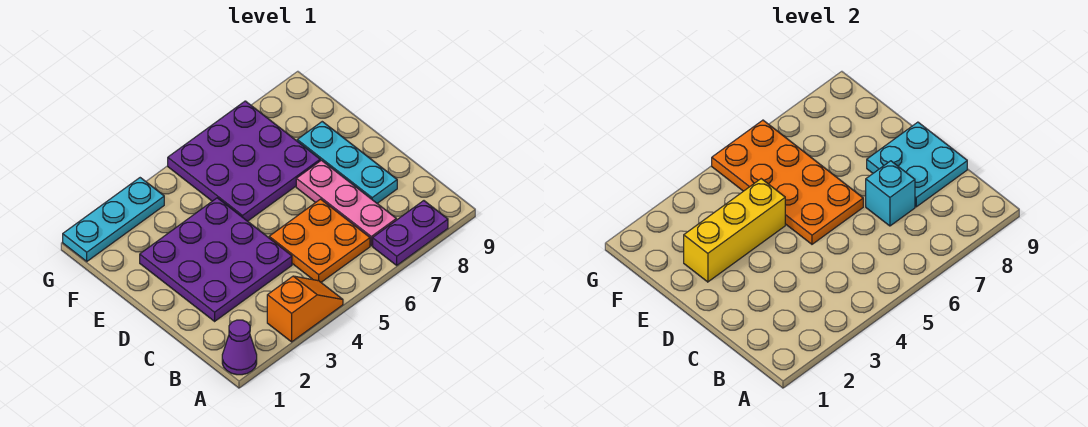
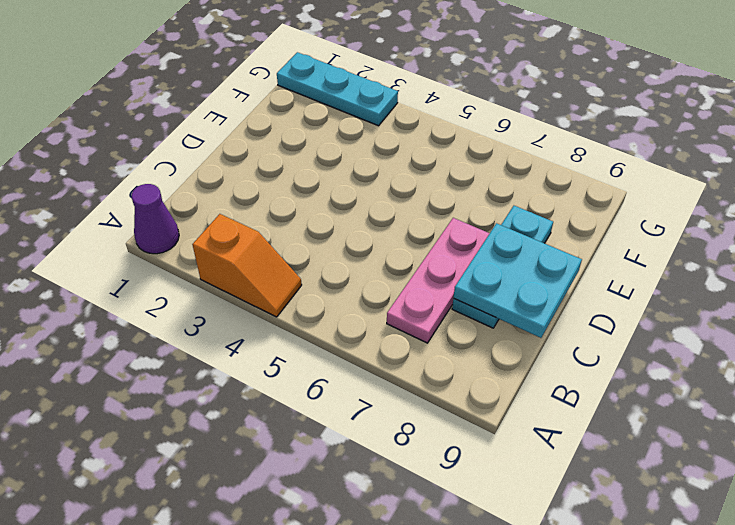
none -> purple plate A7:A8 level 1
none -> orange plate B5:C6 level 1
none -> purple plate C2:E4 level 1

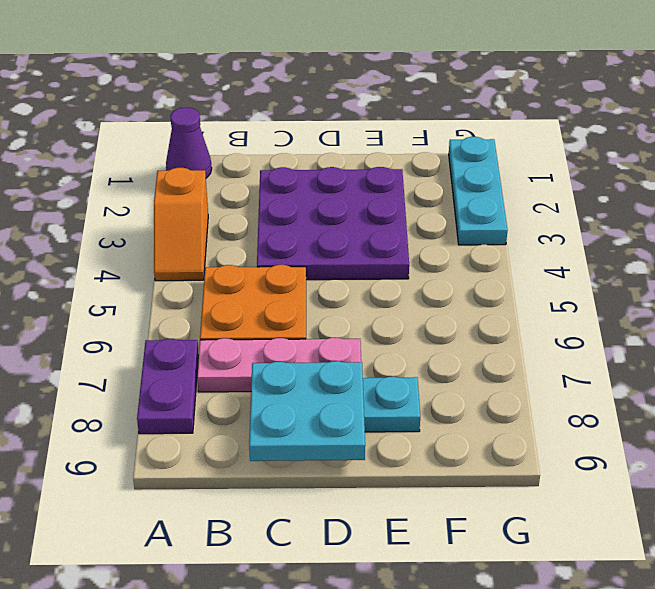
none -> purple plate E5:G7 level 1
none -> cyan brick C7 level 2
none -> orange plate D5:G6 level 2

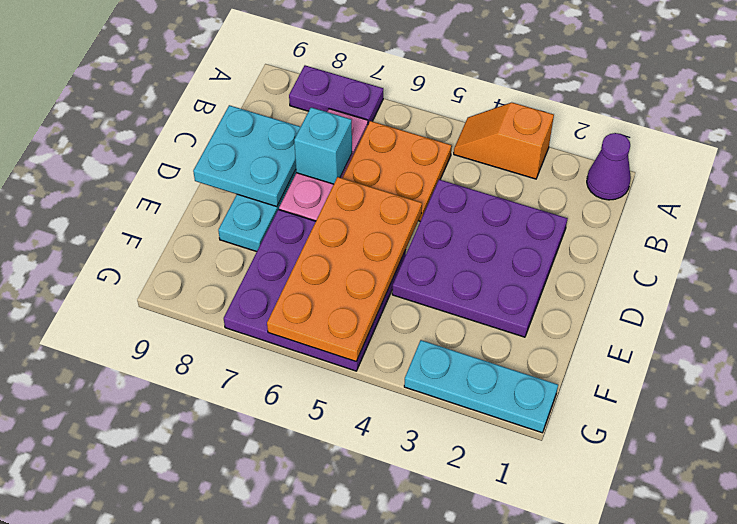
none -> yellow brick E2:E4 level 2

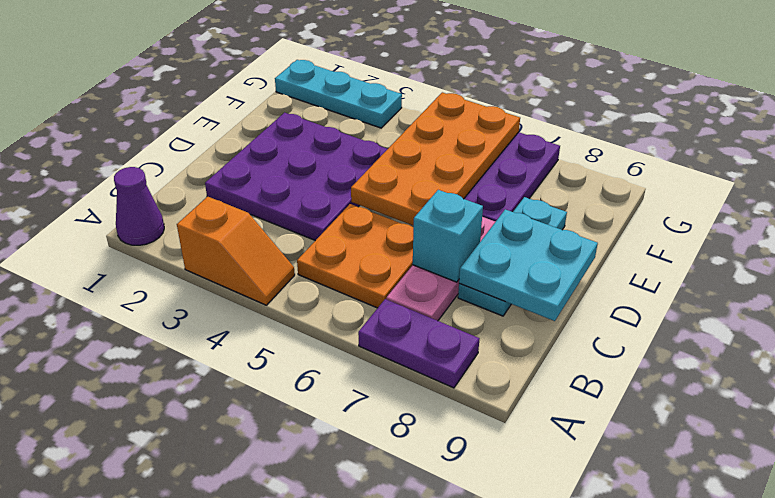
none -> yellow brick E2:E4 level 2

